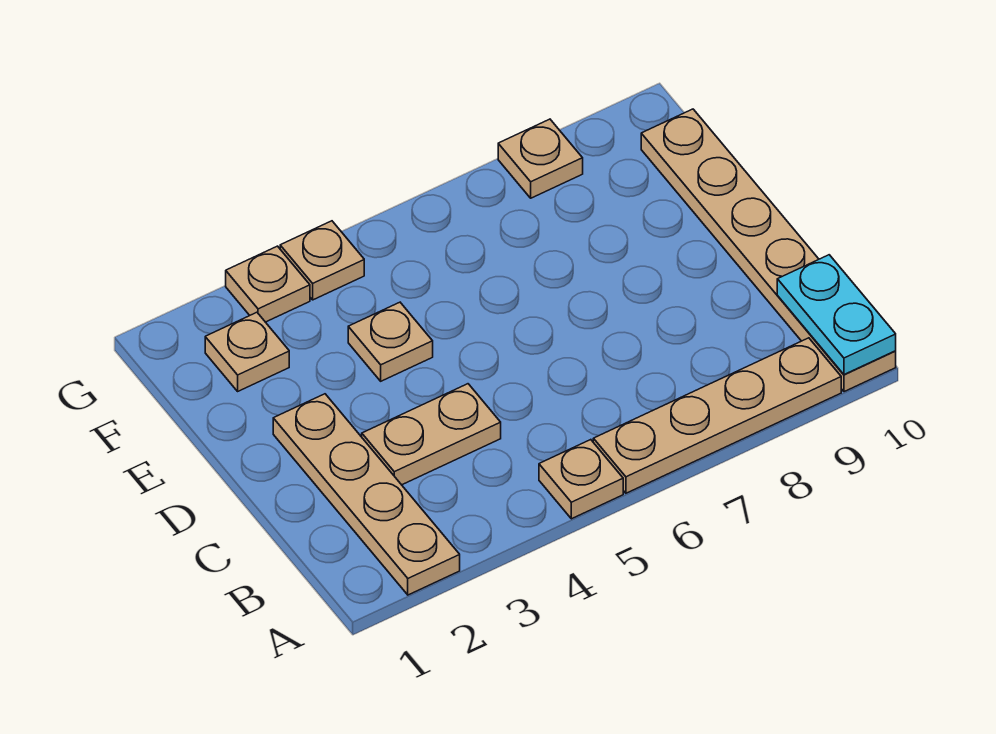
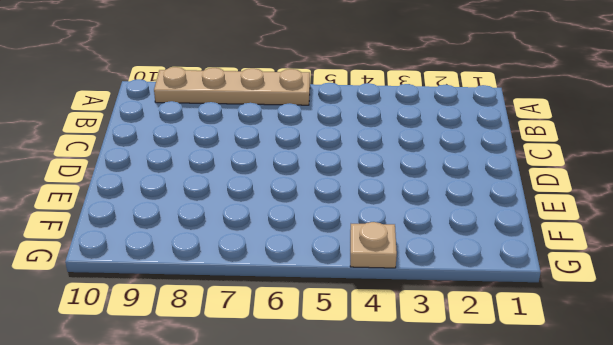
none -> tan plate A2:D2 level 1
none -> tan plate A5 level 1

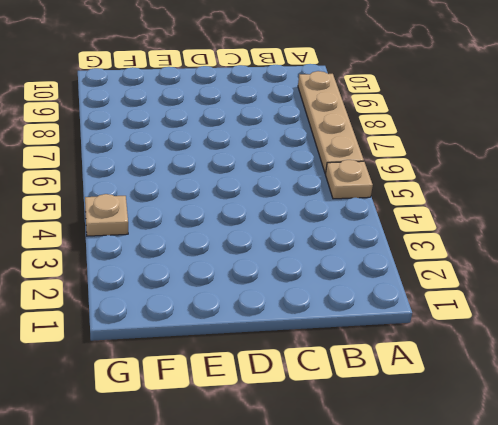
none -> tan plate A2:D2 level 1
none -> tan plate A10:F10 level 1

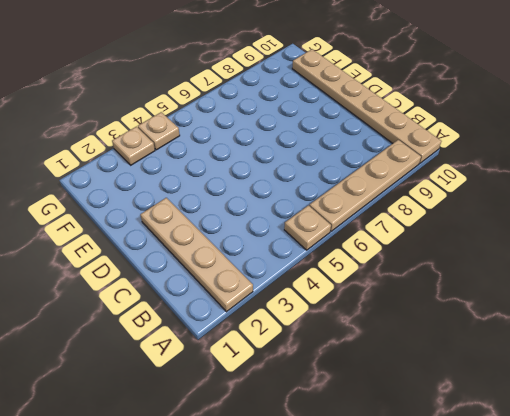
none -> tan plate C3:C4 level 1
none -> tan plate E4 level 1

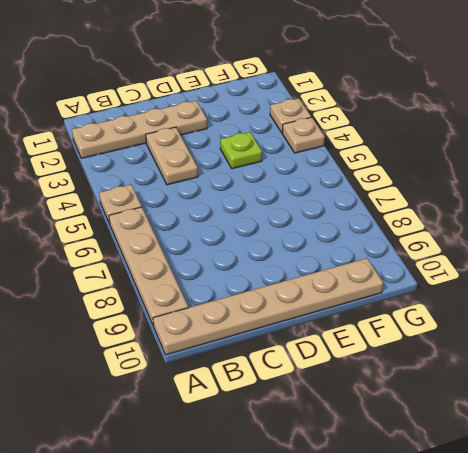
lime plate E4 level 1 -> tan plate E4 level 1
none -> tan plate F2 level 1
none -> tan plate G8 level 1

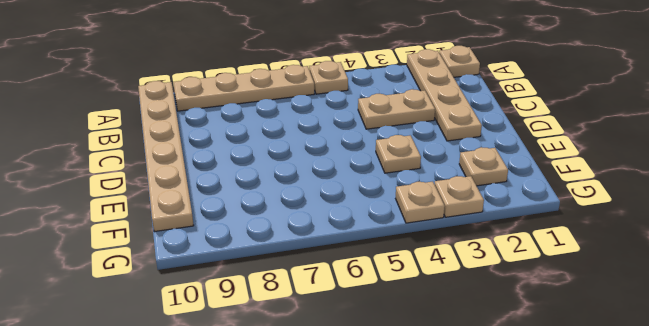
tan plate A1 level 1 -> tan plate G8 level 1
none -> cyan plate A10:B10 level 2

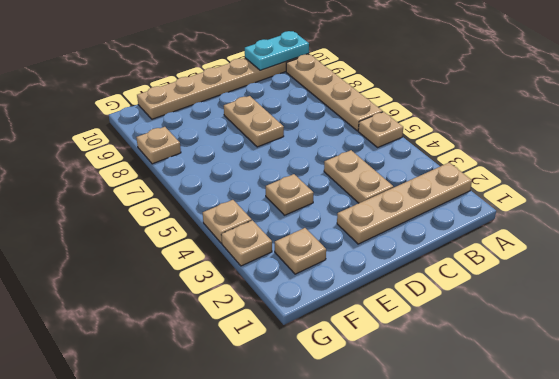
tan plate D7:D8 level 1 -> none

